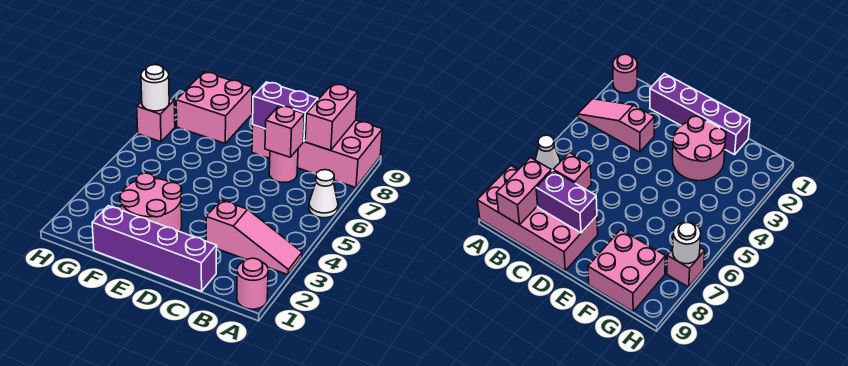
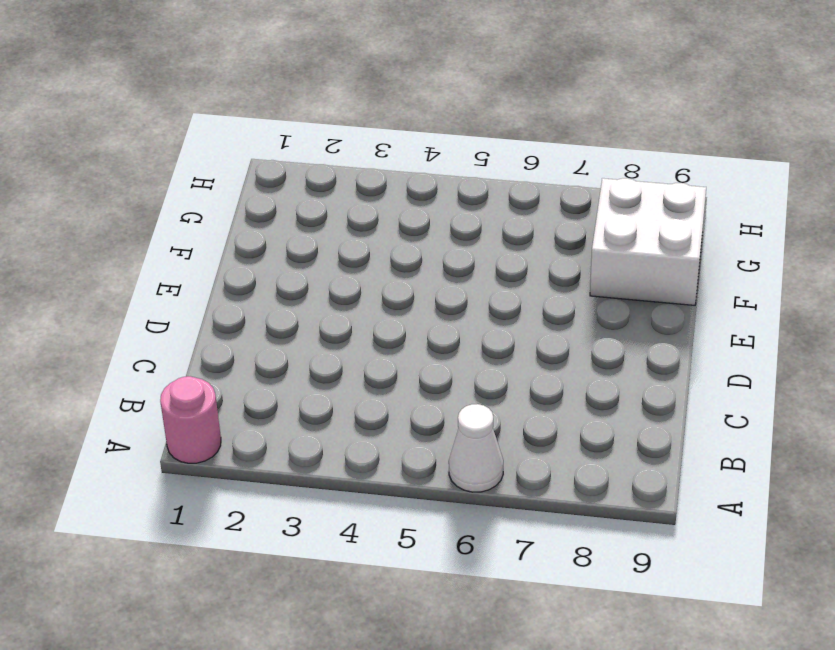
white brick F8:G9 level 1 -> pink brick F8:G9 level 1
none -> pink slope A3:C3 level 1 top C
none -> pink brick A8:D9 level 1
none -> purple brick C1:F1 level 1

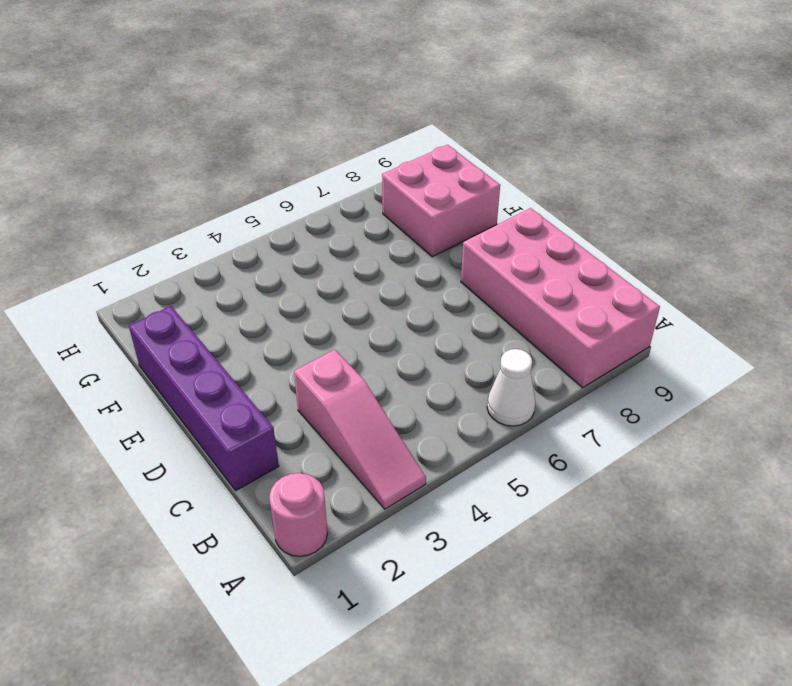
none -> pink round brick C7 level 1
none -> pink round brick E2:F3 level 1
none -> pink brick H7 level 1

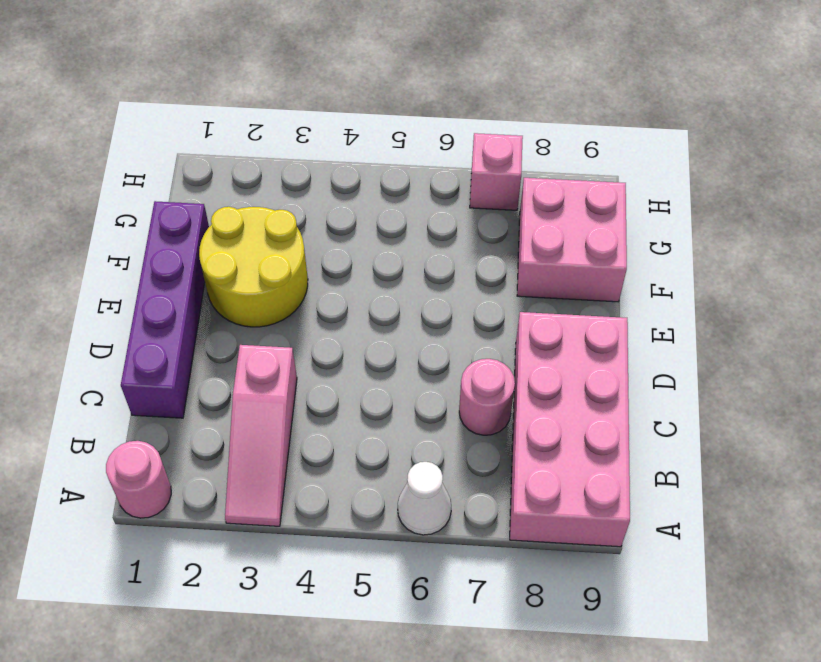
yellow round brick E2:F3 level 1 -> pink round brick E2:F3 level 1
none -> pink brick B8:B9 level 2
none -> pink brick C7 level 2
none -> purple brick C8:D8 level 2

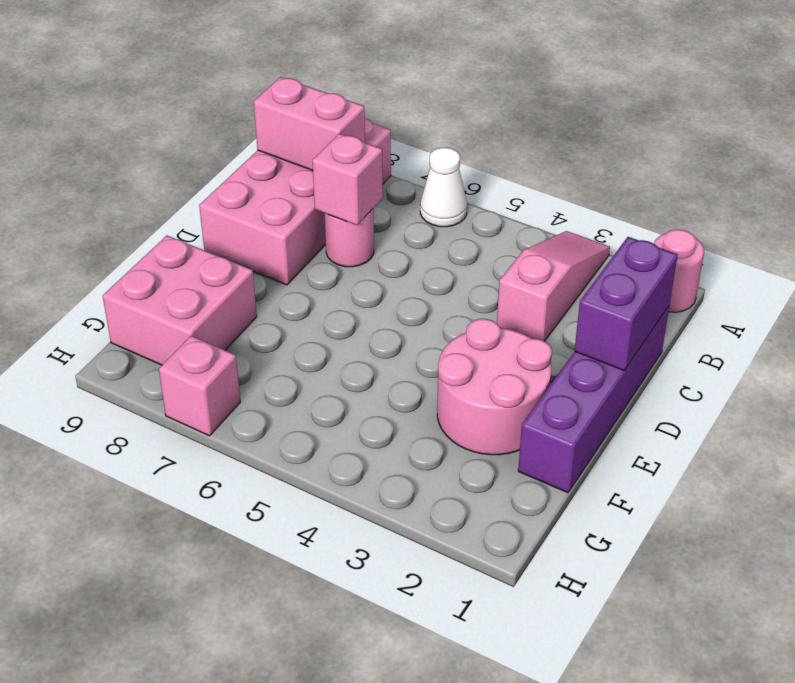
purple brick C1:D1 level 2 -> purple brick C8:D8 level 2
none -> white round brick H7 level 2

